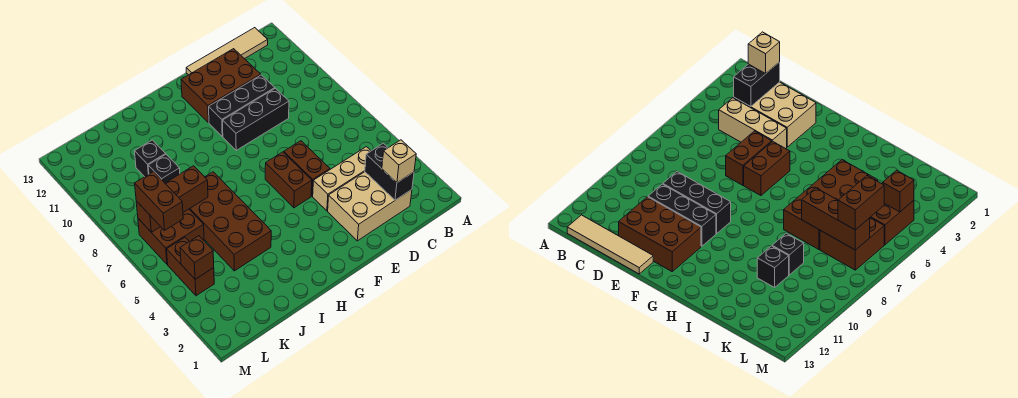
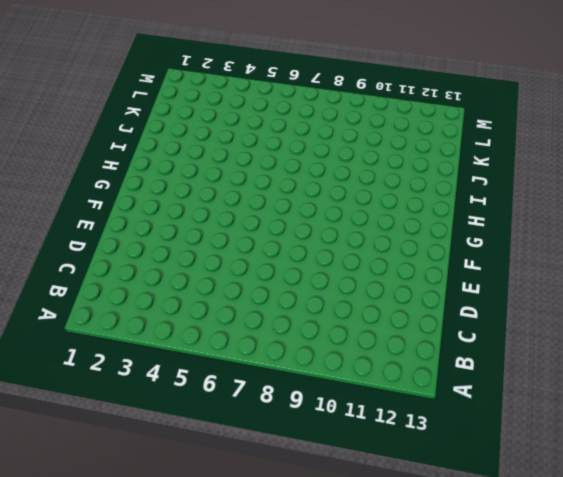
none -> tan tile B13:E13 level 1
none -> tan brick C2:E3 level 1
none -> tan brick C4:E4 level 1

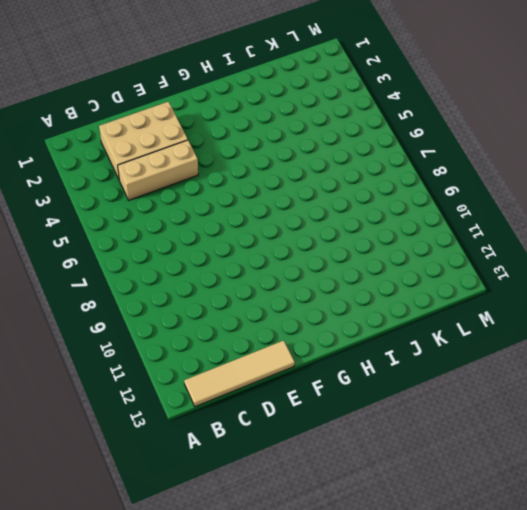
none -> black brick D9:F9 level 1
none -> black brick D10:F10 level 1
none -> brown brick D11:F12 level 1

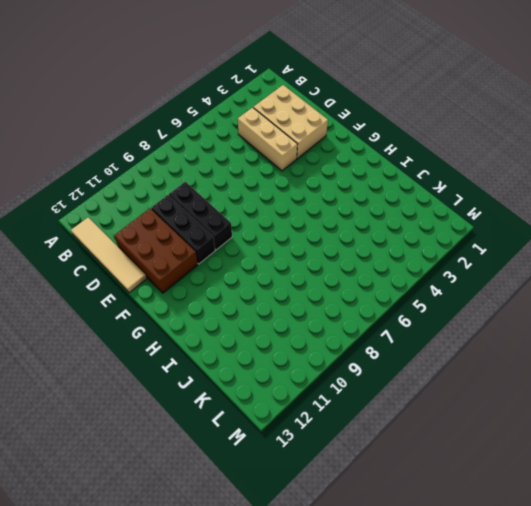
none -> brown brick E5:E6 level 1
none -> brown brick F5:F6 level 1
none -> brown brick I4:J7 level 1

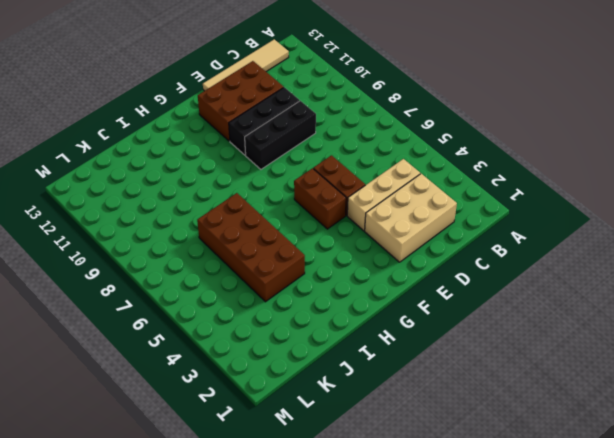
none -> black brick J9 level 1
none -> black brick J10 level 1
none -> brown brick K6:L7 level 1

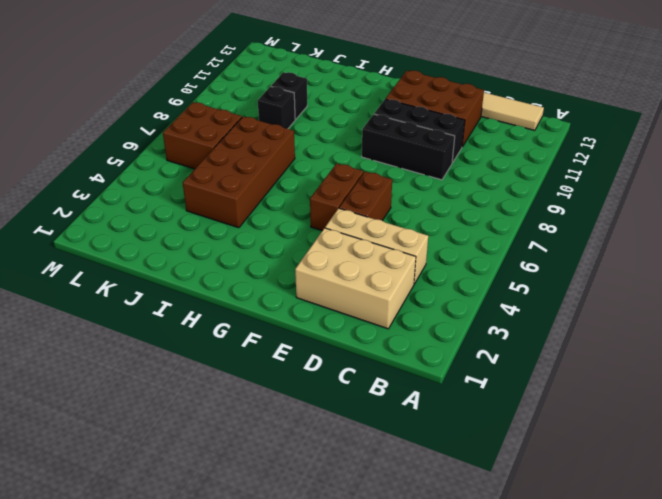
none -> brown brick L4:L5 level 1
none -> black brick C2:C3 level 2
none -> brown brick J7:L7 level 2

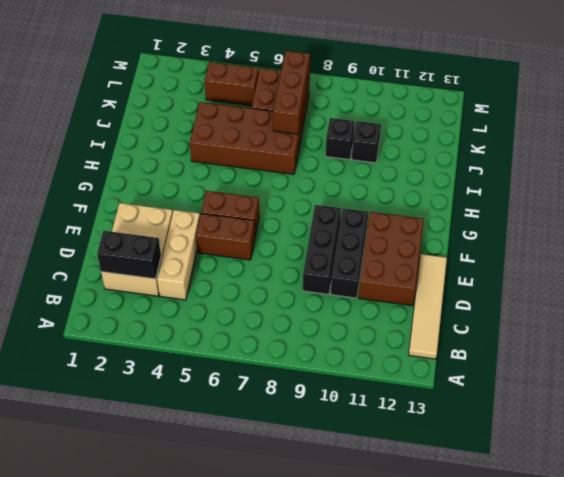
none -> brown brick L4 level 2
none -> tan brick C2 level 3
none -> brown brick L6:L7 level 3

